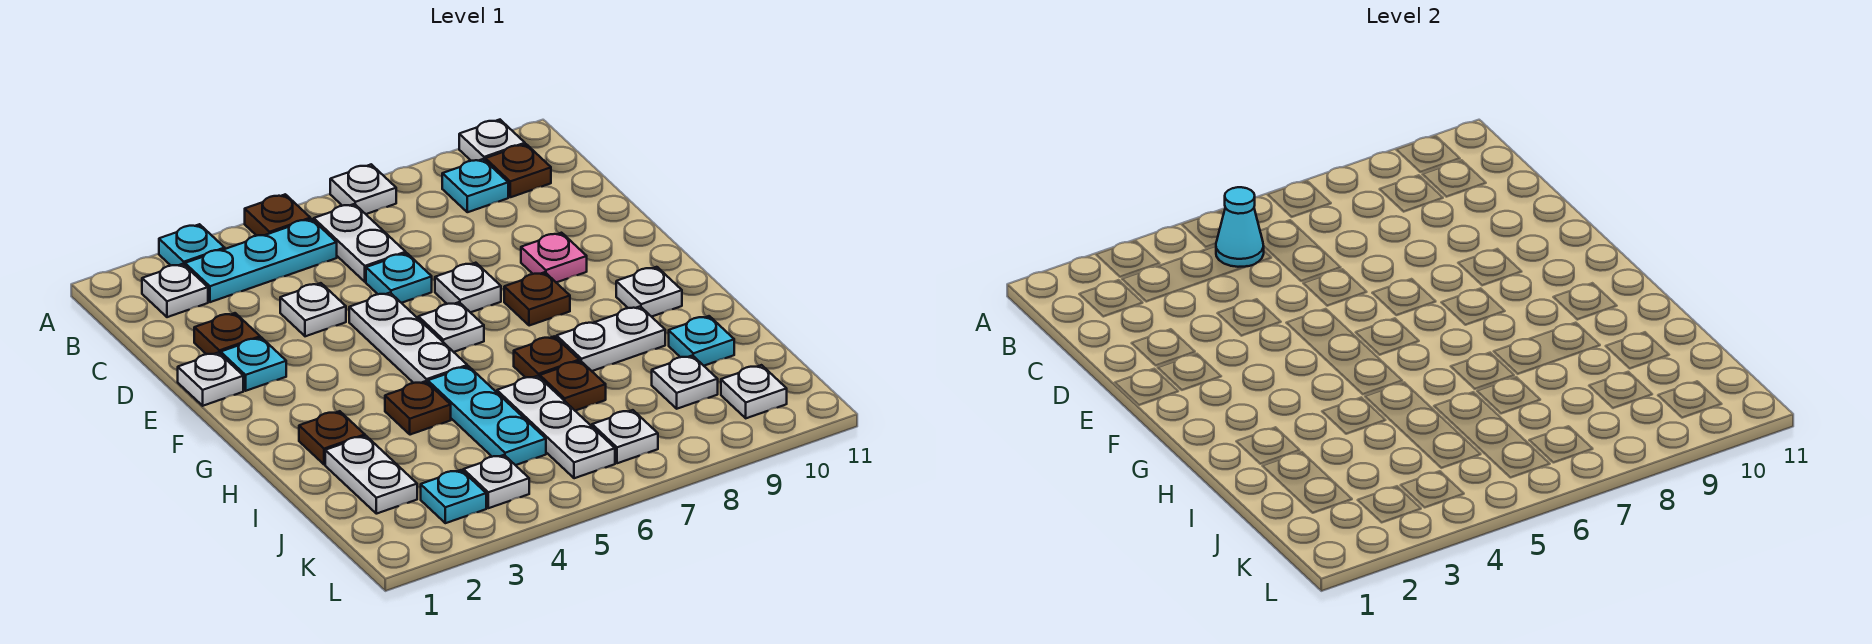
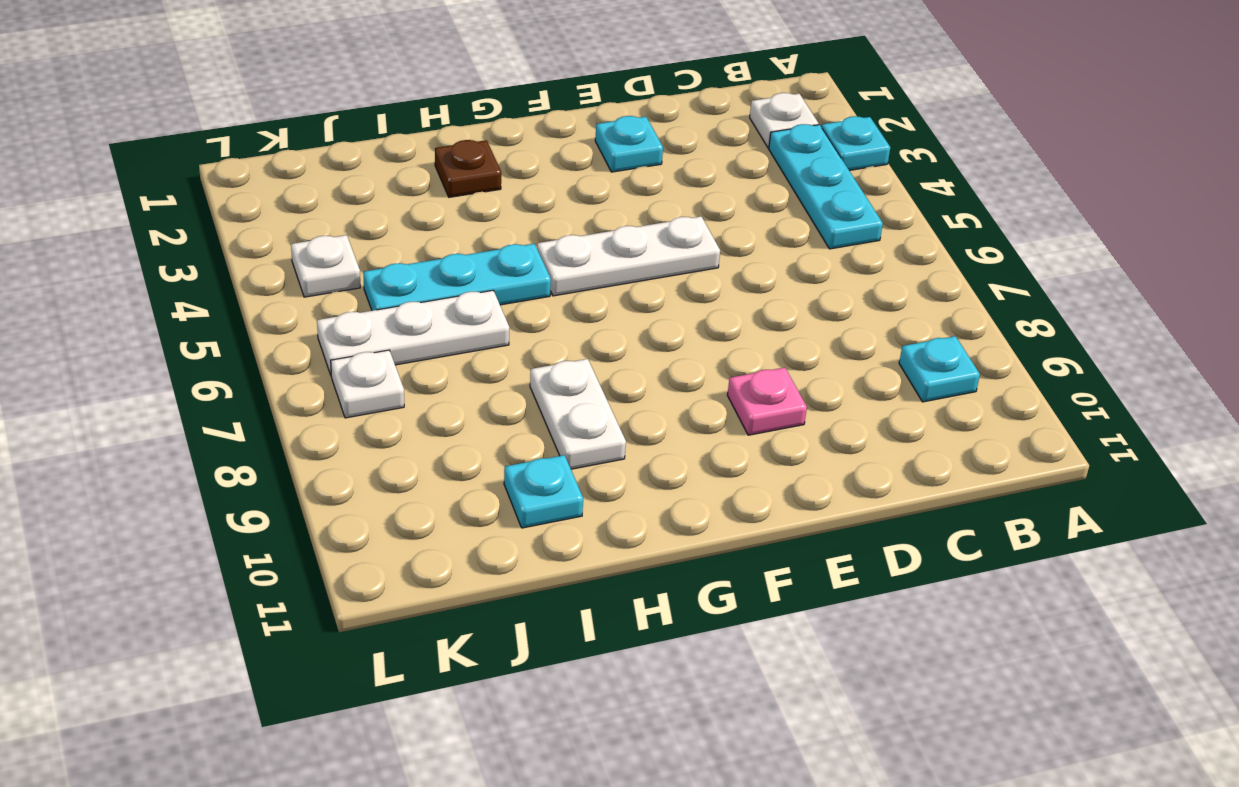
none -> brown plate A5 level 1
none -> white plate A7 level 1
none -> white plate A10 level 1
none -> white plate B6:C6 level 1

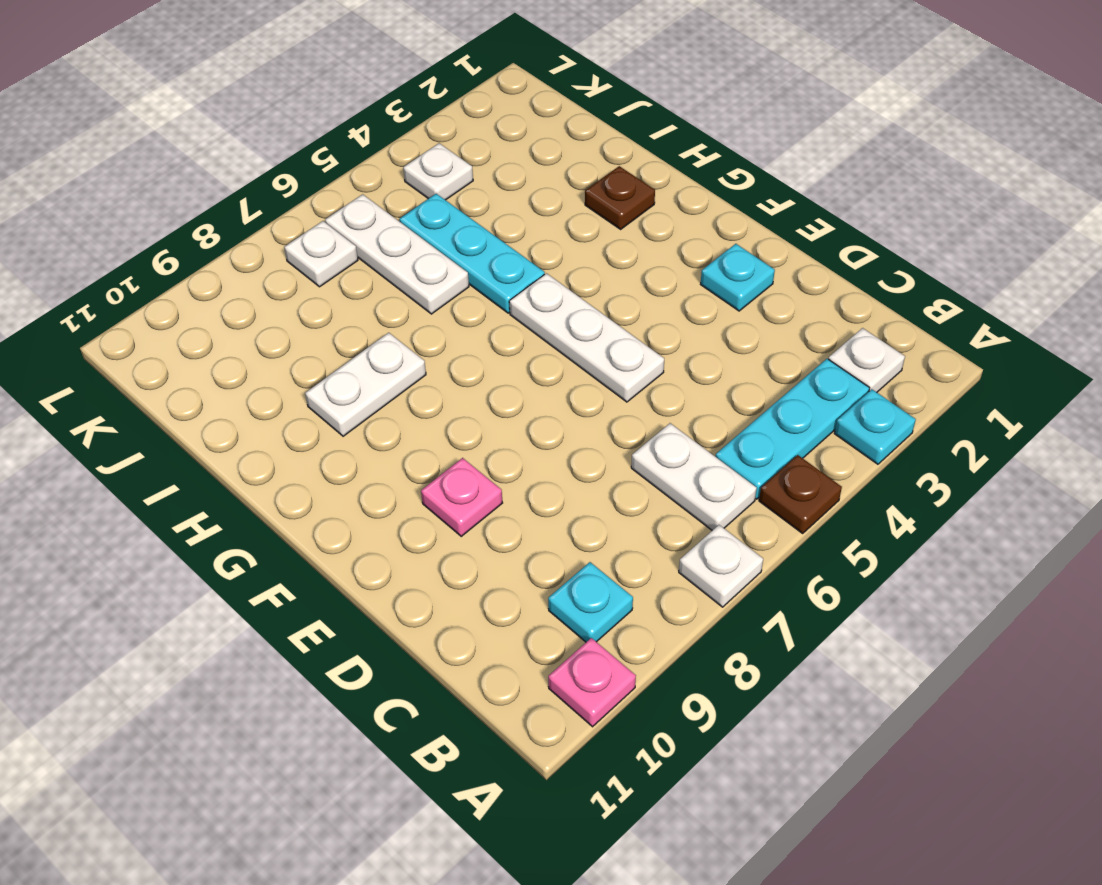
pink plate A10 level 1 -> white plate A10 level 1
none -> brown plate B10 level 1
none -> brown plate D2 level 1
none -> white plate D4 level 1
none -> cyan plate D6 level 1

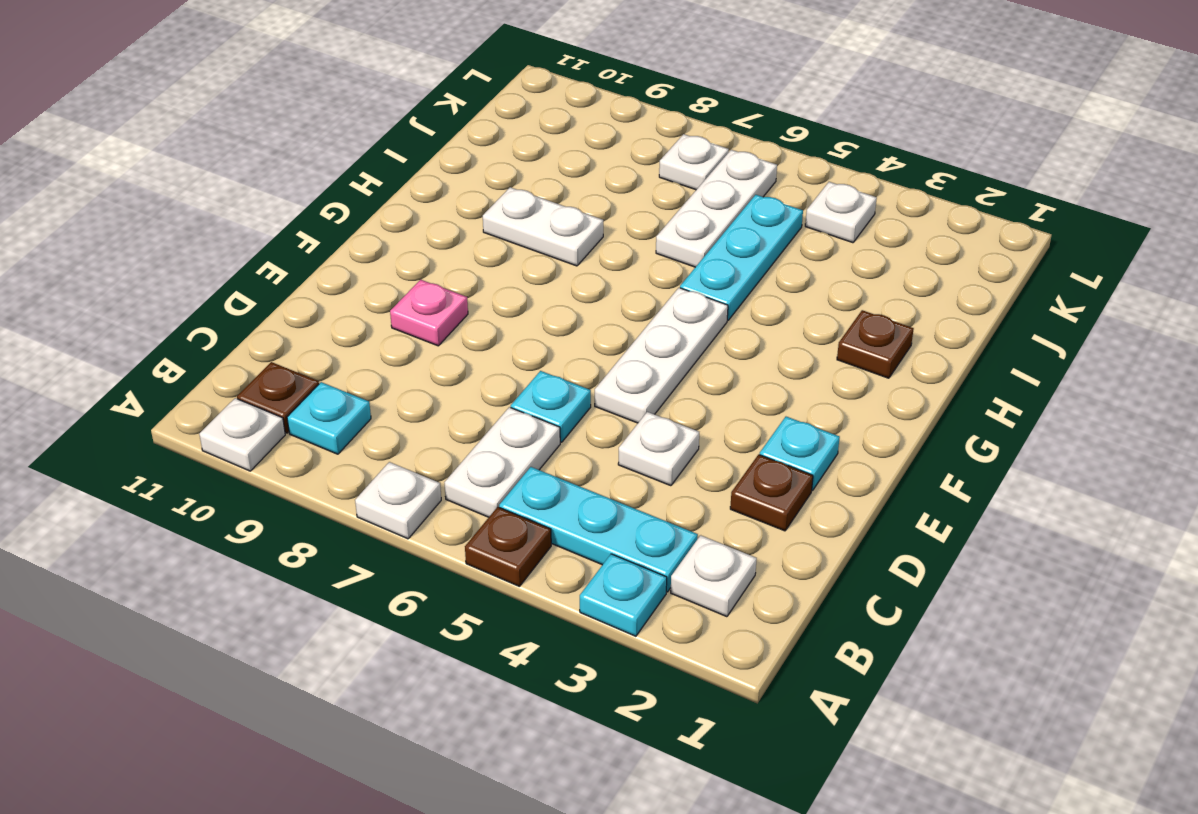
none -> white plate E1 level 1
none -> white plate E7 level 1
none -> white plate F6 level 1
none -> brown plate F8 level 1

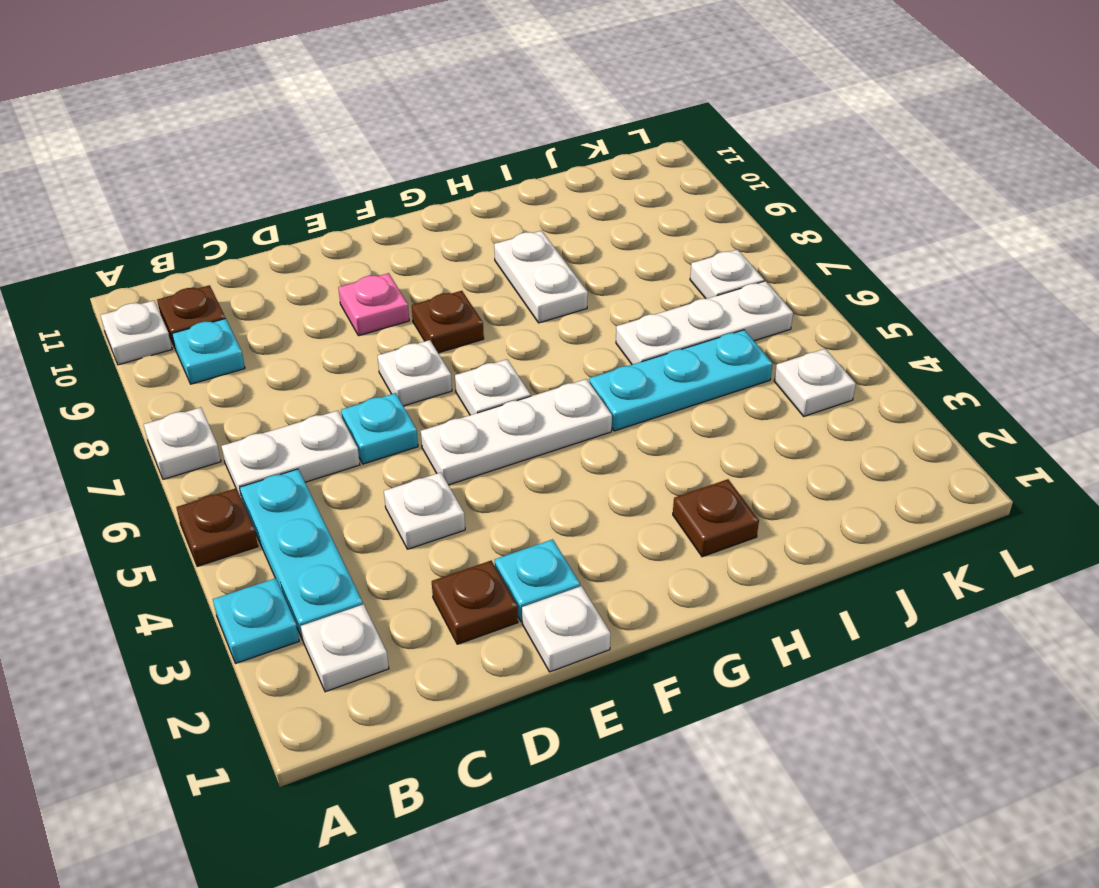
none -> white plate G10 level 1
none -> brown plate H4 level 1
none -> brown plate H7 level 1
none -> white plate I2:J2 level 1

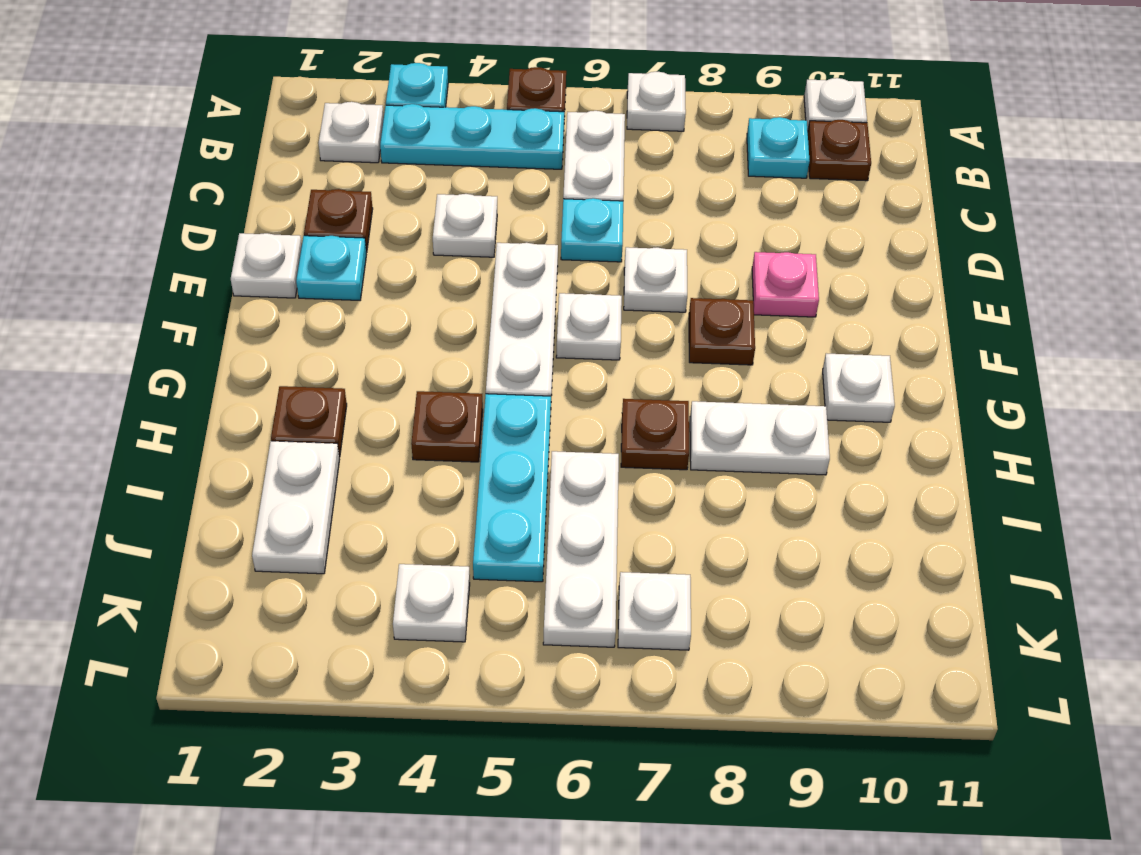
none -> brown plate I7 level 1
none -> cyan plate I10 level 1
none -> white plate J9 level 1
none -> cyan plate K3 level 1

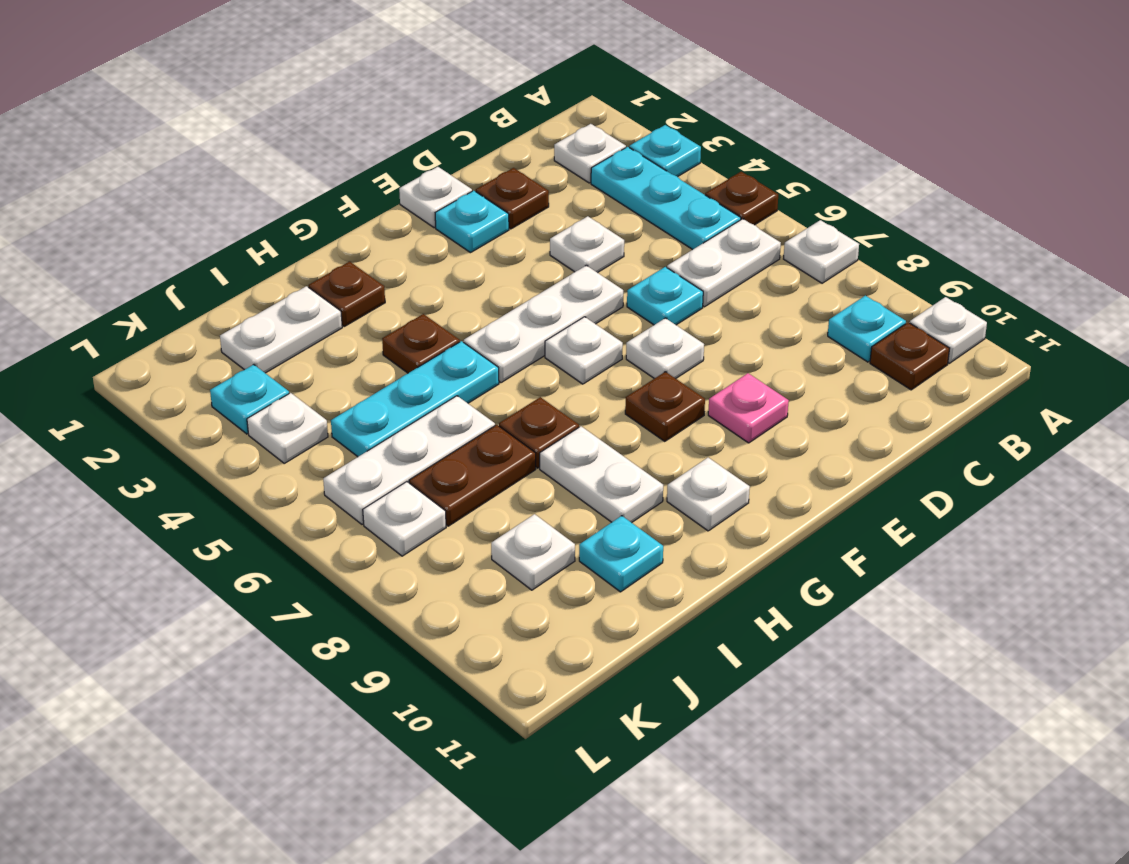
brown plate I7:J7 level 1 -> brown plate I7 level 1
none -> white plate K10 level 1
none -> cyan cone B5 level 2

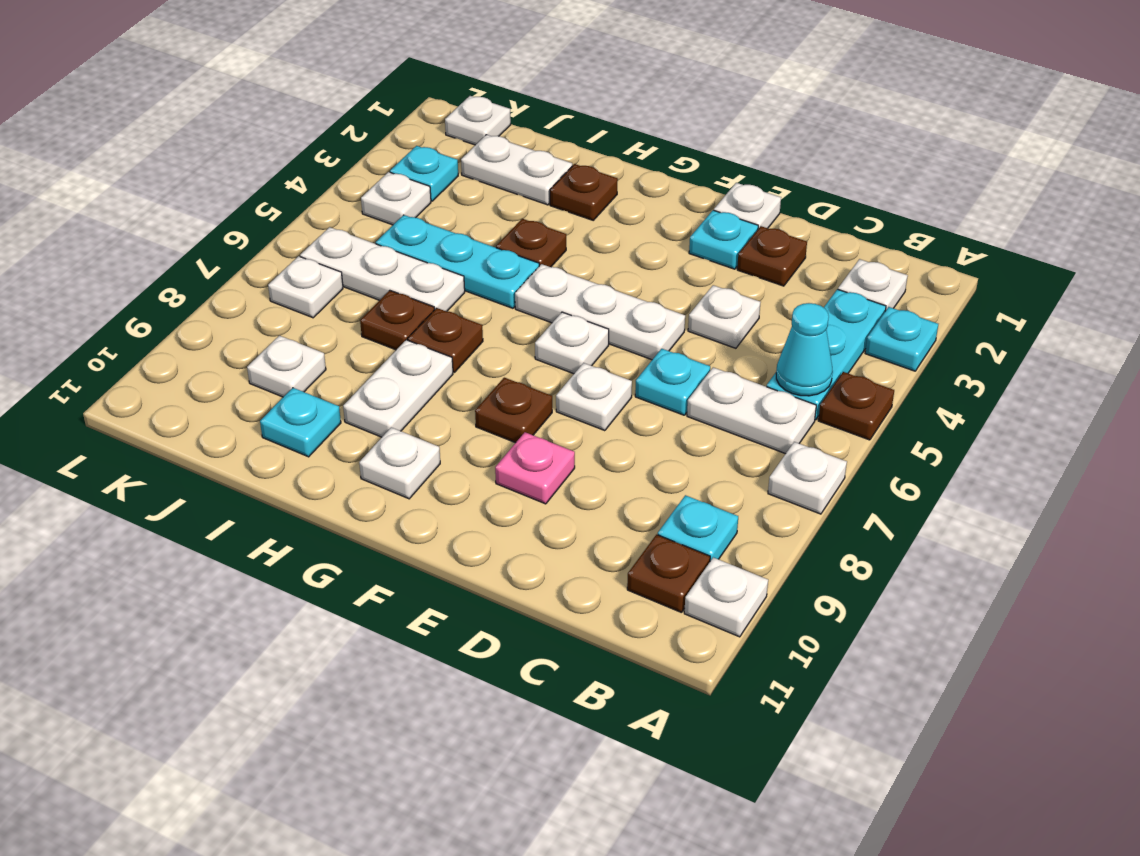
white plate K1 level 1 -> white plate K10 level 1

